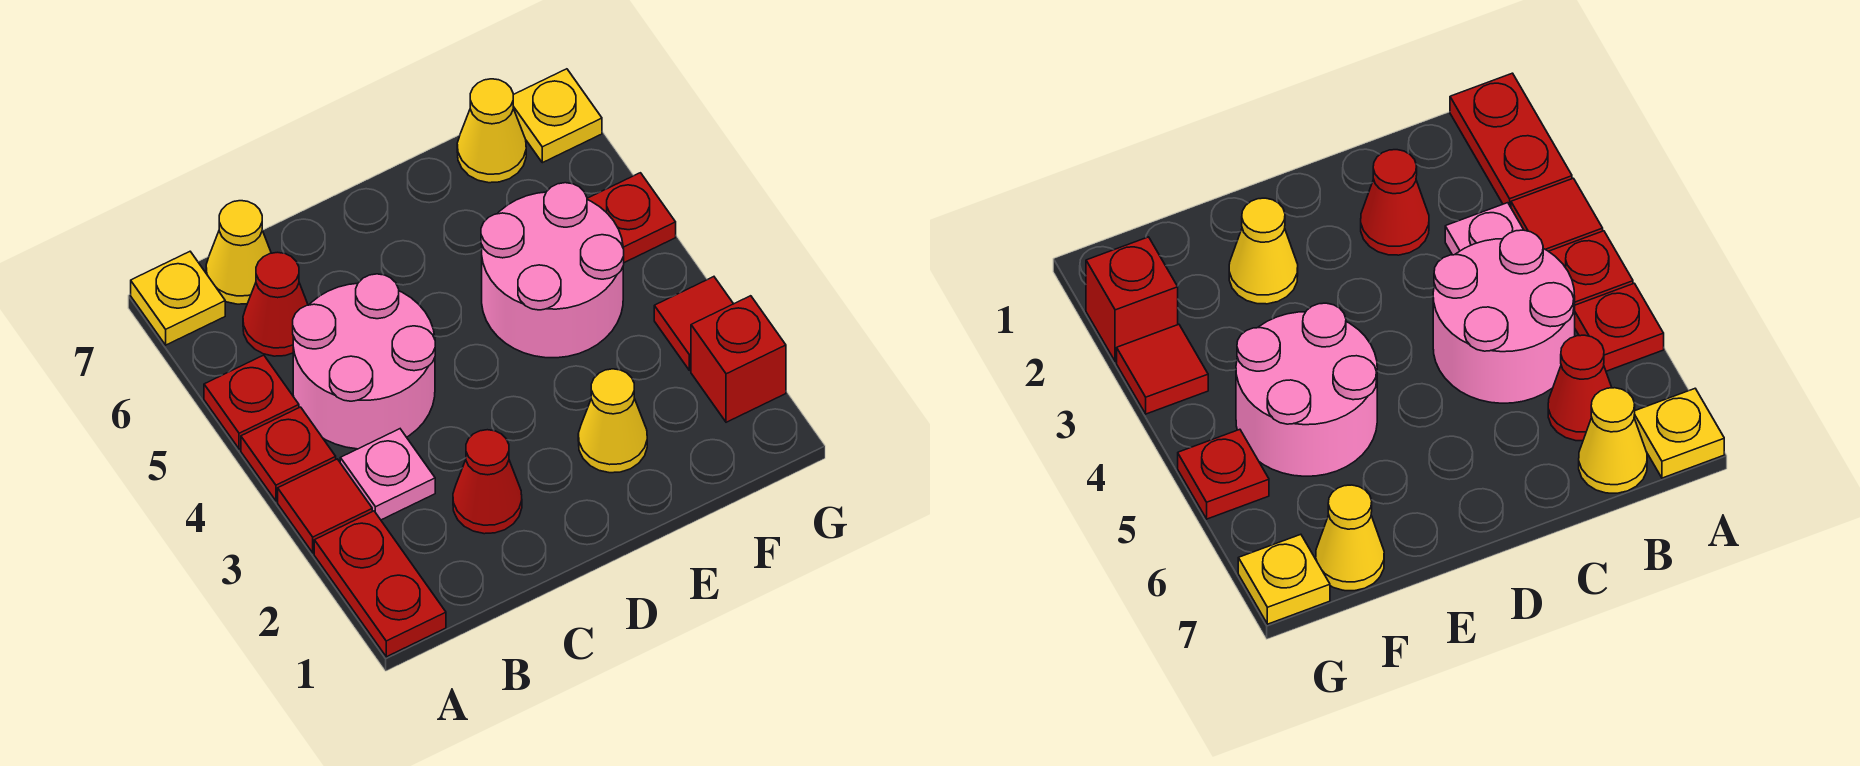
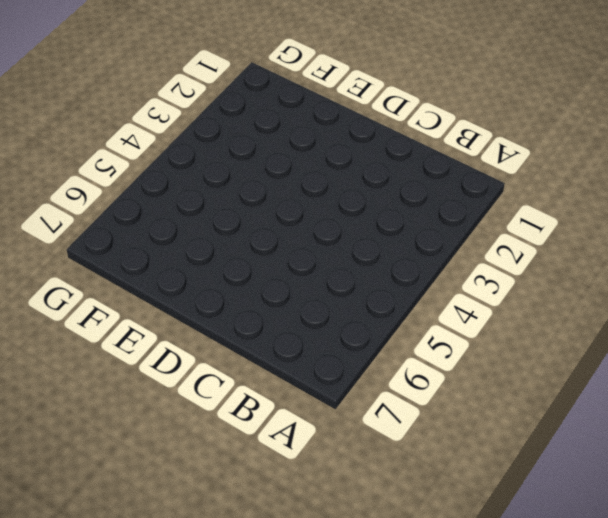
none -> red plate A1:A2 level 1
none -> red tile A3 level 1
none -> red plate A4 level 1

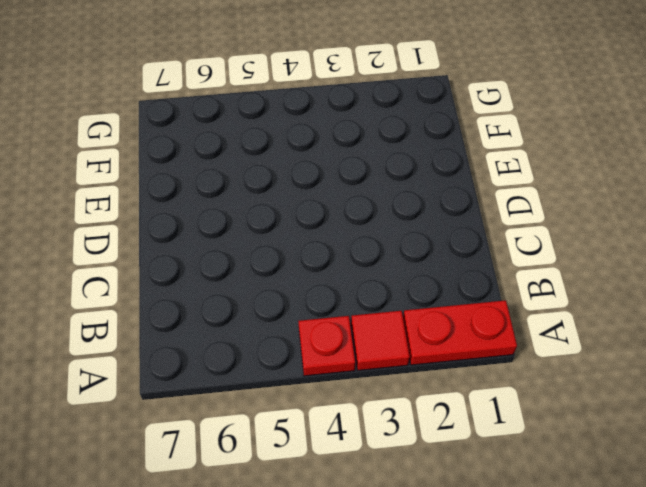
none -> red plate A5 level 1
none -> yellow plate A7 level 1
none -> pink plate B3 level 1

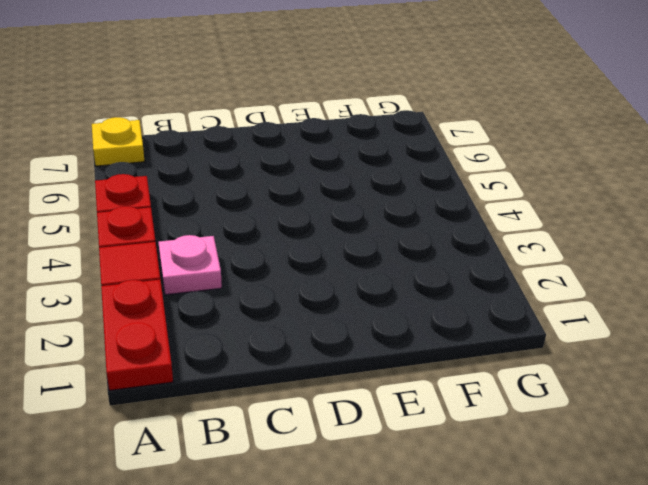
none -> pink round brick B4:C5 level 1
none -> red cone B6 level 1
none -> yellow cone B7 level 1

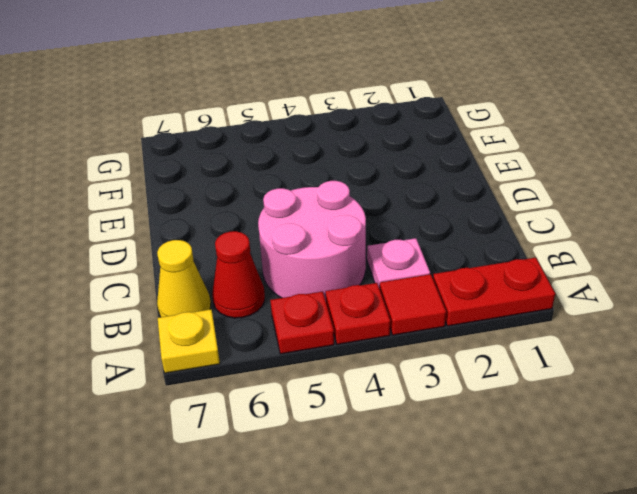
none -> red cone C2 level 1
none -> yellow cone E2 level 1
none -> pink round brick E4:F5 level 1

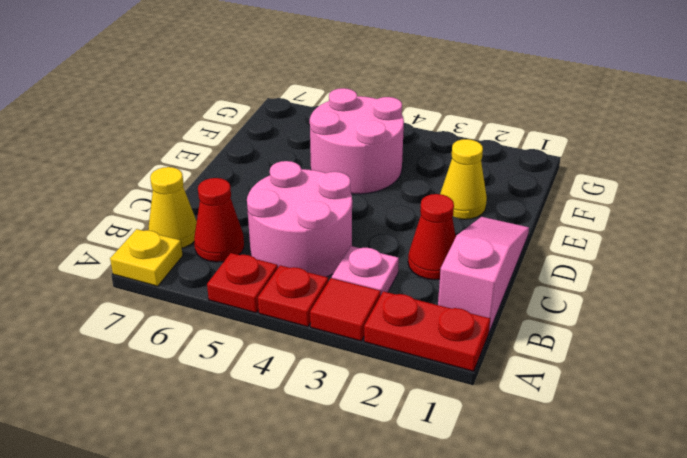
pink slope B1:D1 level 1 top B -> none
none -> yellow cone F7 level 1
none -> red brick G2 level 1
none -> red tile G3 level 1

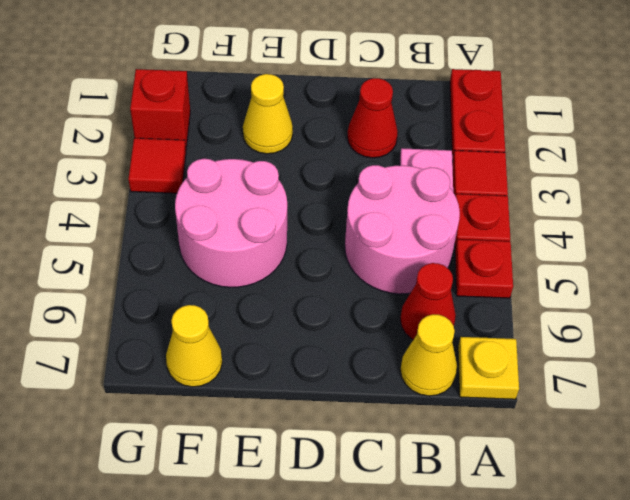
none -> red plate G5 level 1
none -> yellow plate G7 level 1

